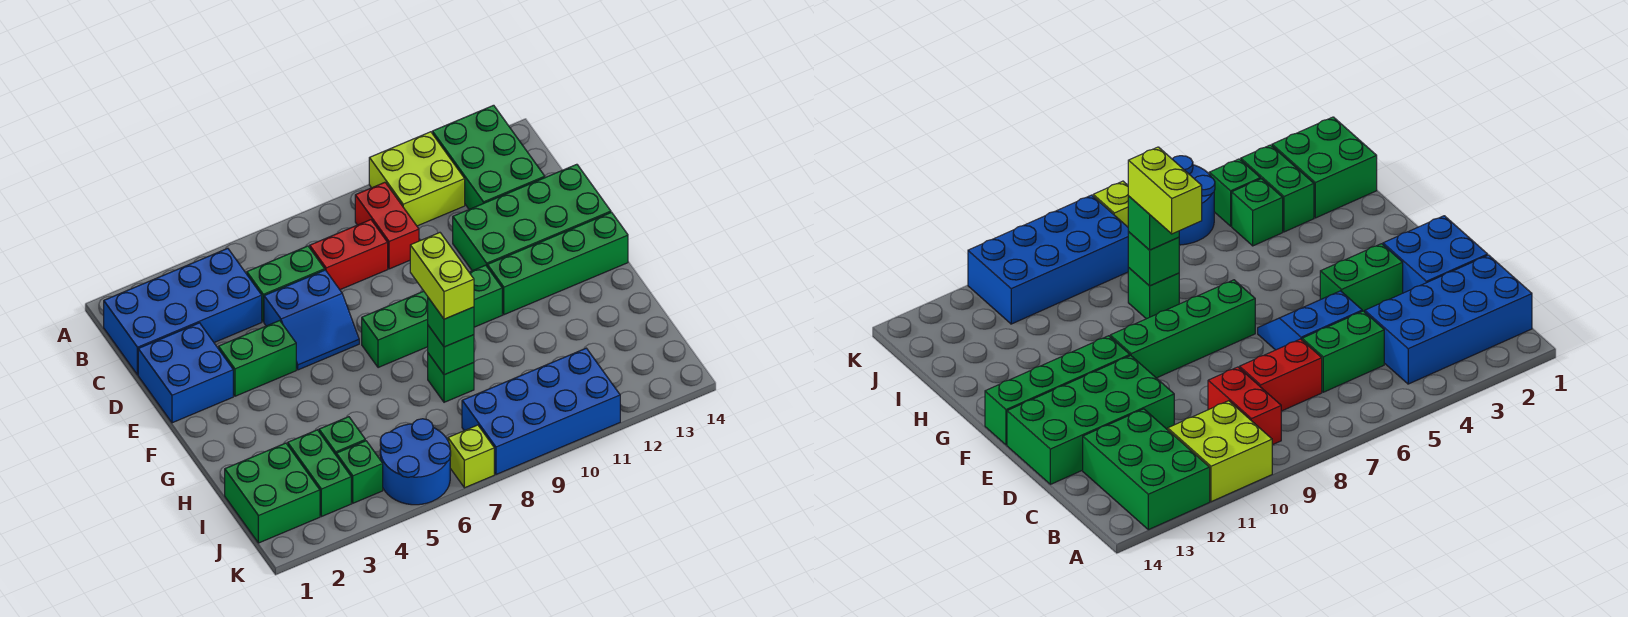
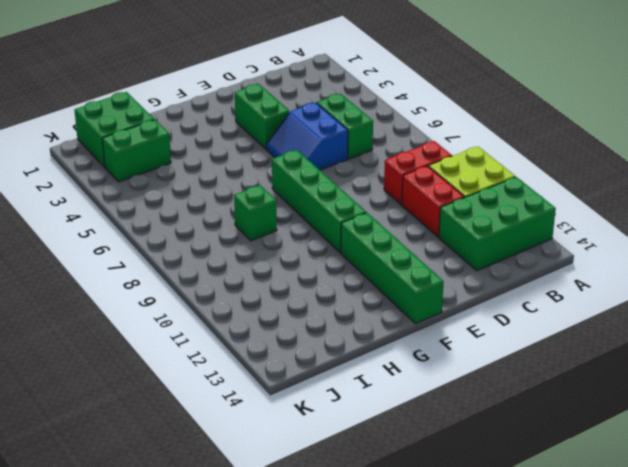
red brick C10:C11 level 1 -> red brick C7:C8 level 1
none -> blue brick B1:C4 level 1
none -> blue brick D1:E2 level 1
none -> green brick D11:E14 level 1

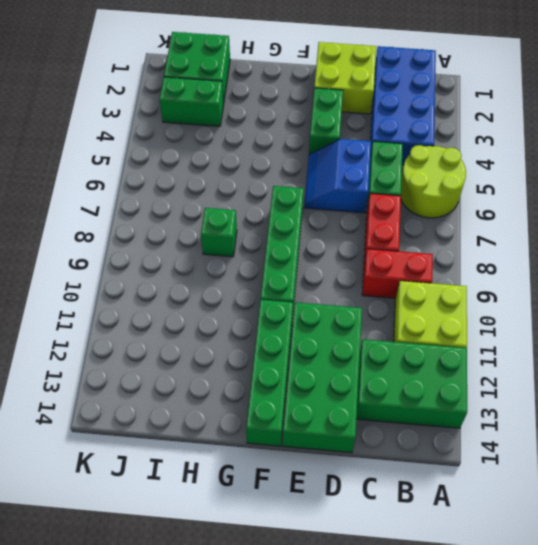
lime round brick A5:B6 level 1 -> none
lime brick D1:E2 level 1 -> blue brick D1:E2 level 1
none -> green brick I4 level 1
none -> green brick J4 level 1
none -> blue round brick J5:K6 level 1

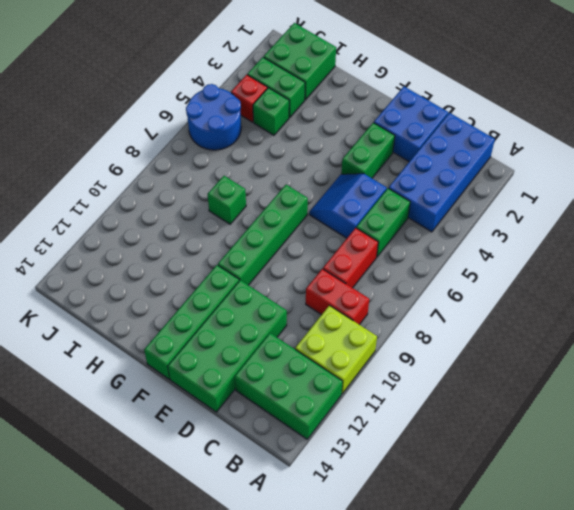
red brick J4 level 1 -> green brick J4 level 1
none -> blue brick J8:K11 level 1
none -> lime brick K7 level 1
none -> green brick H8 level 2

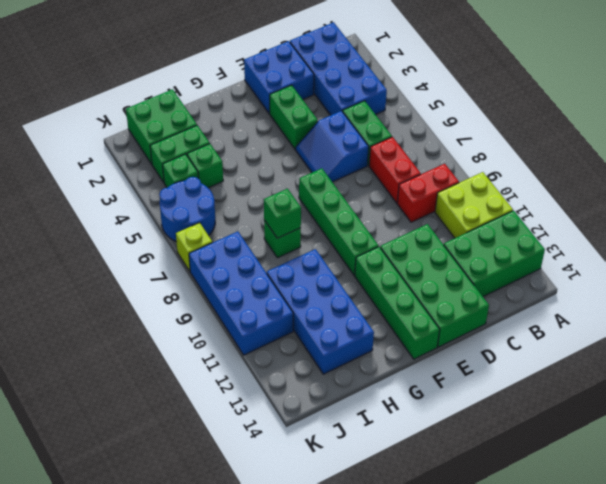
blue brick H10:I13 level 1 -> none
none -> green brick H8 level 3
none -> lime brick G8:H8 level 4

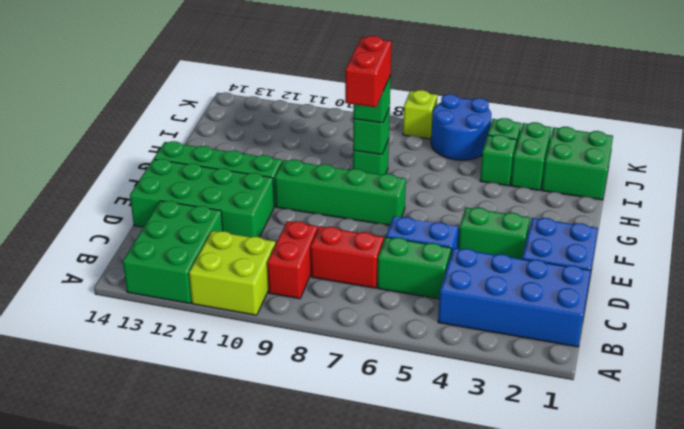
red brick G8:H8 level 4 -> lime brick G8:H8 level 4
none -> blue brick J8:K11 level 1

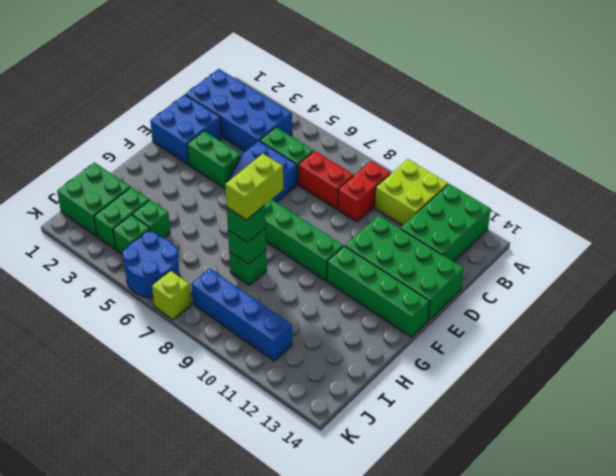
blue brick J8:J11 level 1 -> blue brick J8:K11 level 1

